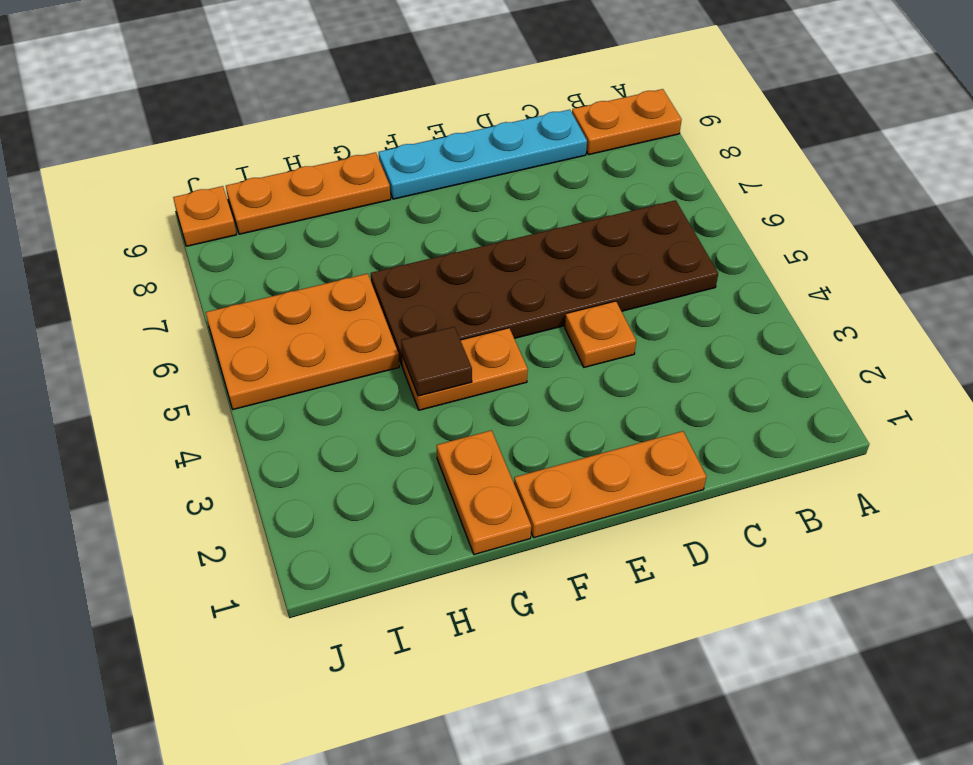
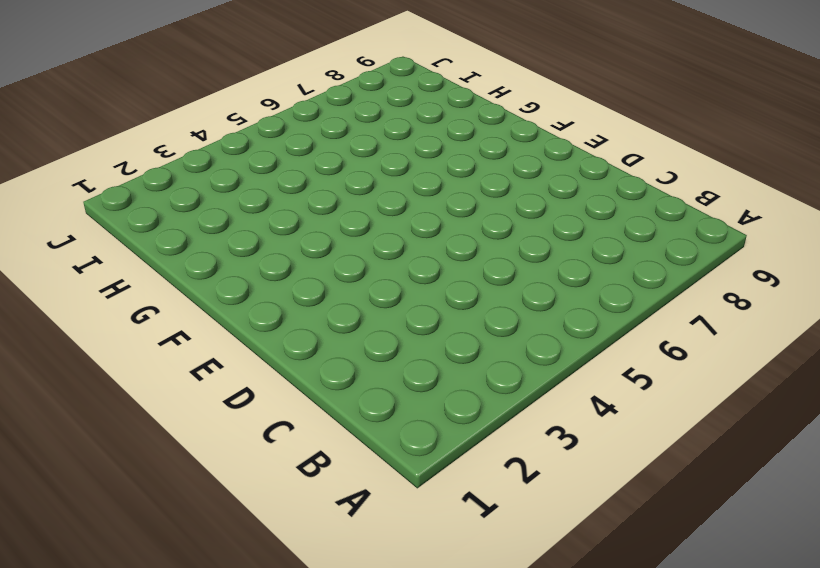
none -> orange plate A9:B9 level 1
none -> brown plate B5:G6 level 1

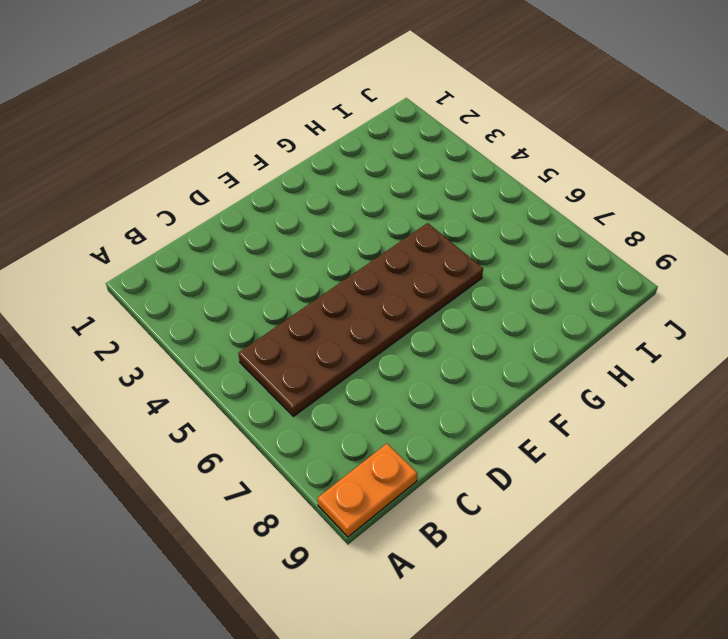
none -> cyan plate C9:F9 level 1
none -> orange plate D1:F1 level 1

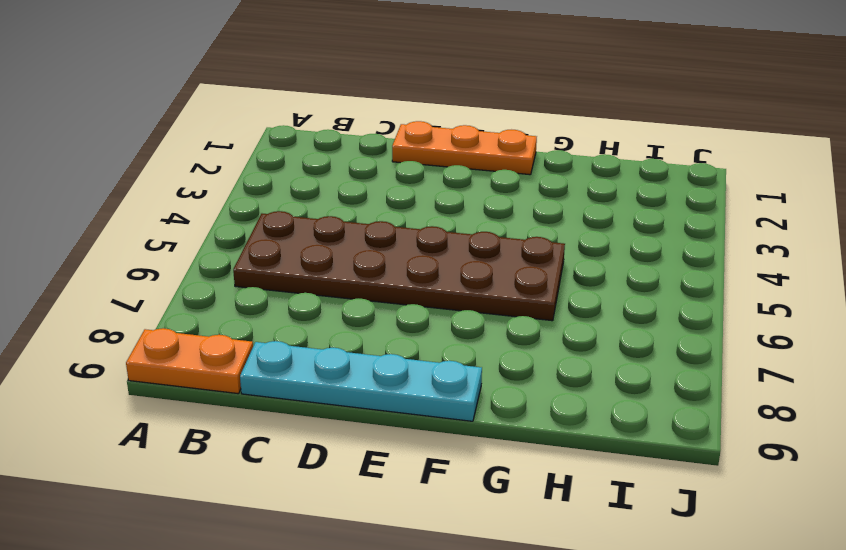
none -> orange plate D4 level 1
none -> orange plate F4:G4 level 1

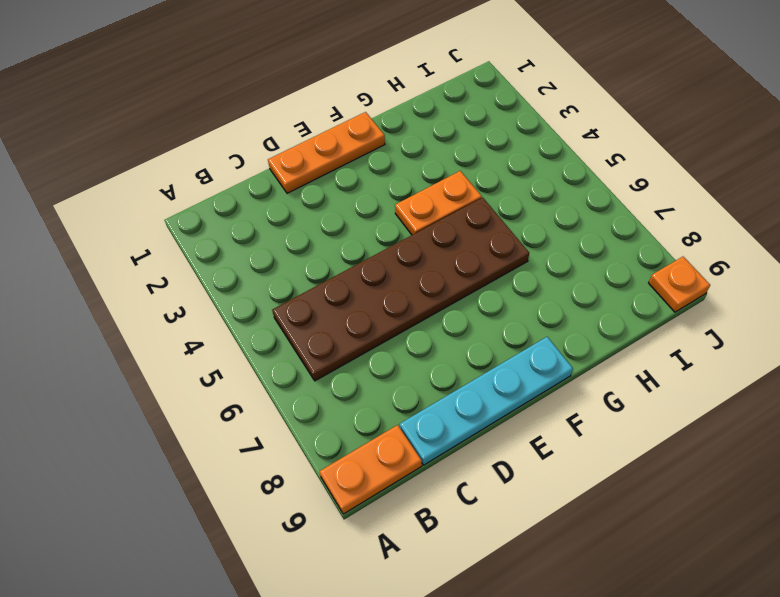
none -> orange plate D4 level 1
none -> orange plate G1:G2 level 1

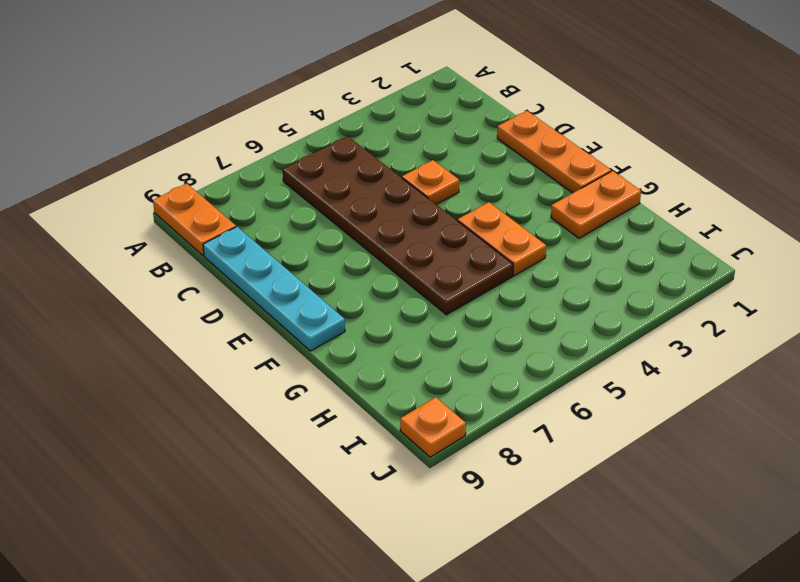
none -> orange plate G9:I9 level 1
none -> orange plate H5:J6 level 1

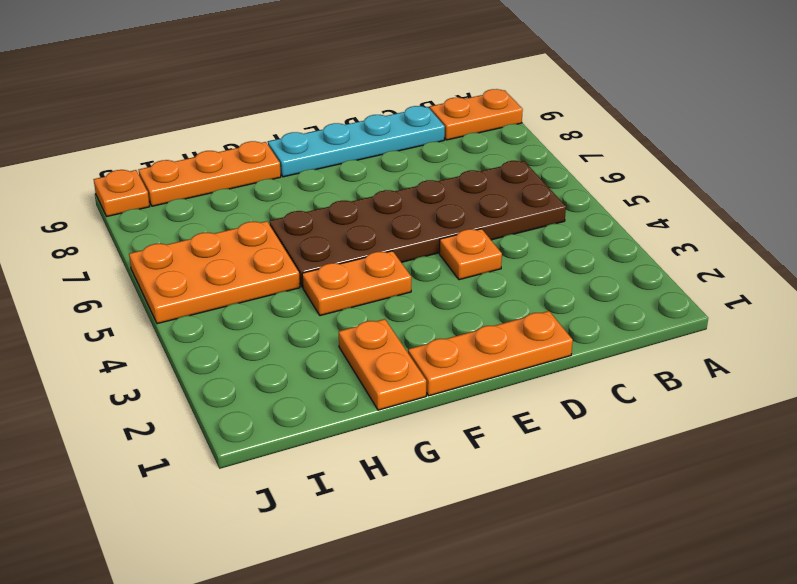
none -> brown tile G4 level 2

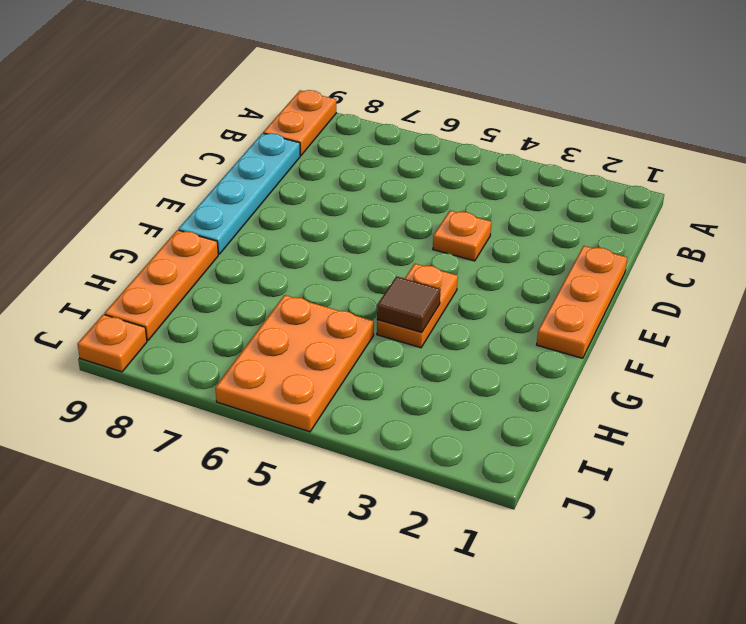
none -> brown plate B5:G6 level 1
none -> orange plate G1:G2 level 1

